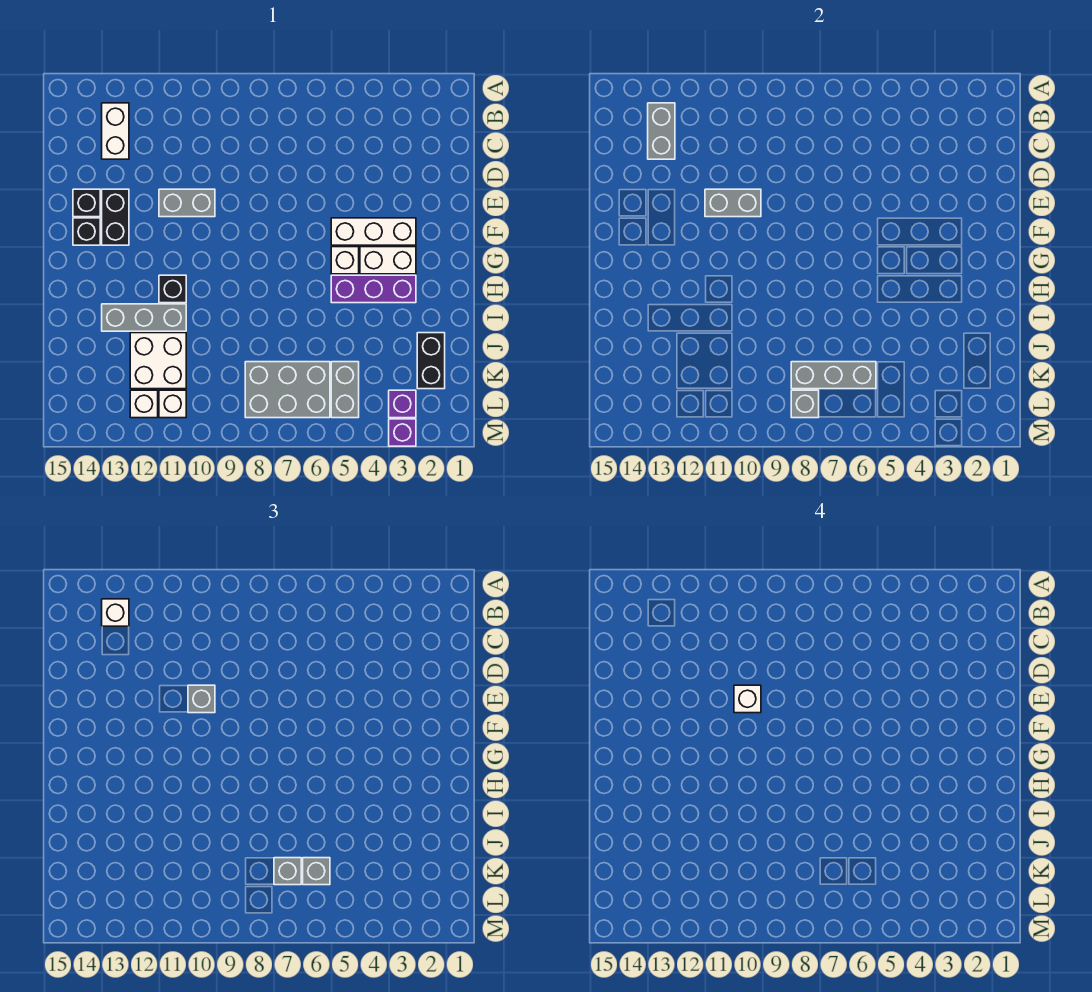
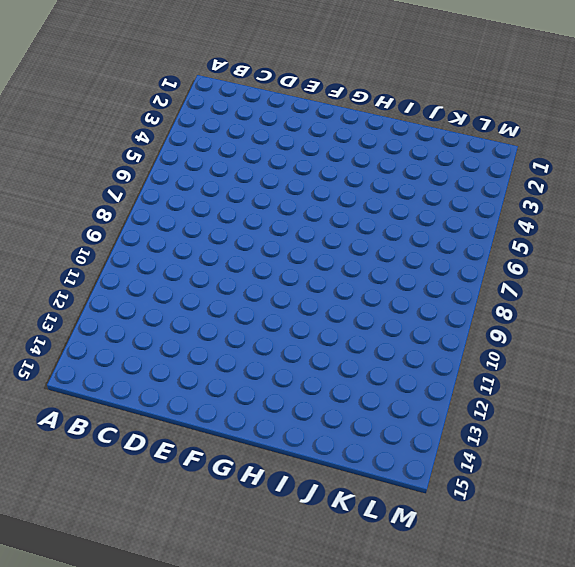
none -> white brick B13:C13 level 1
none -> grey brick E10:E11 level 1
none -> black brick E13:F13 level 1

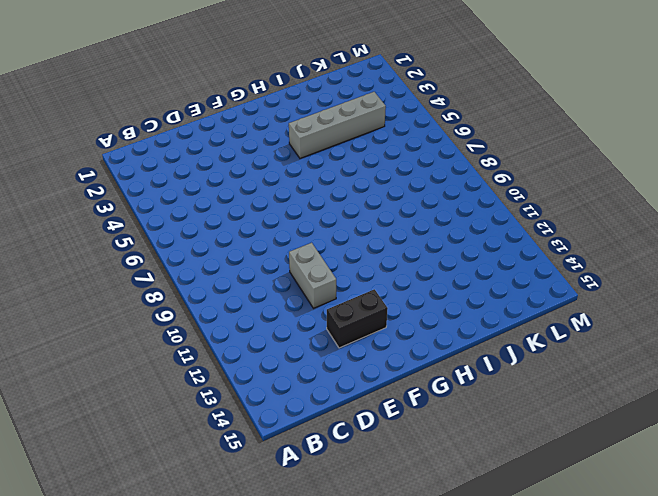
grey brick H4:K4 level 1 -> purple brick H3:H5 level 1
none -> white brick B13:C13 level 1
none -> black brick E14 level 1
none -> white brick F3:F5 level 1

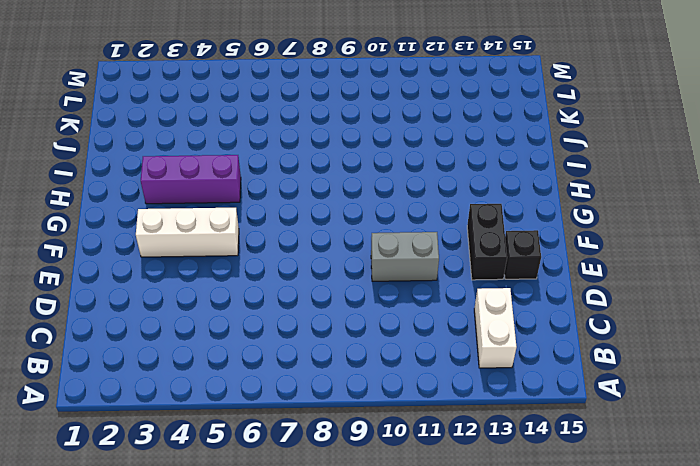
none -> black brick F14 level 1
none -> white brick G3:G4 level 1
none -> white brick G5 level 1

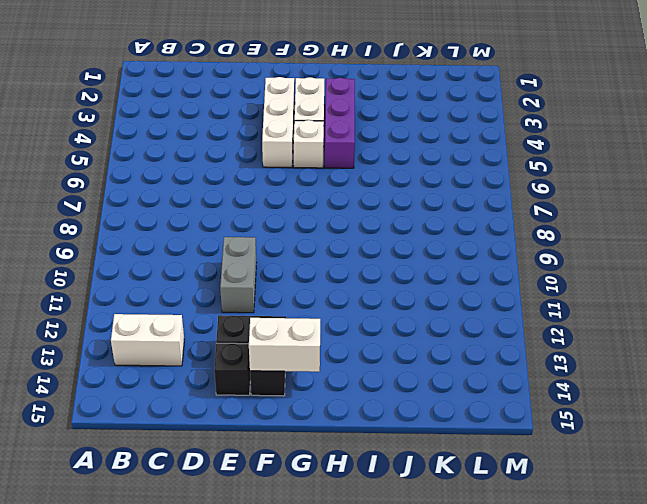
white brick F14:G14 level 2 -> none
none -> black brick H11 level 1
none -> grey brick I11:I13 level 1
none -> black brick J2:K2 level 1

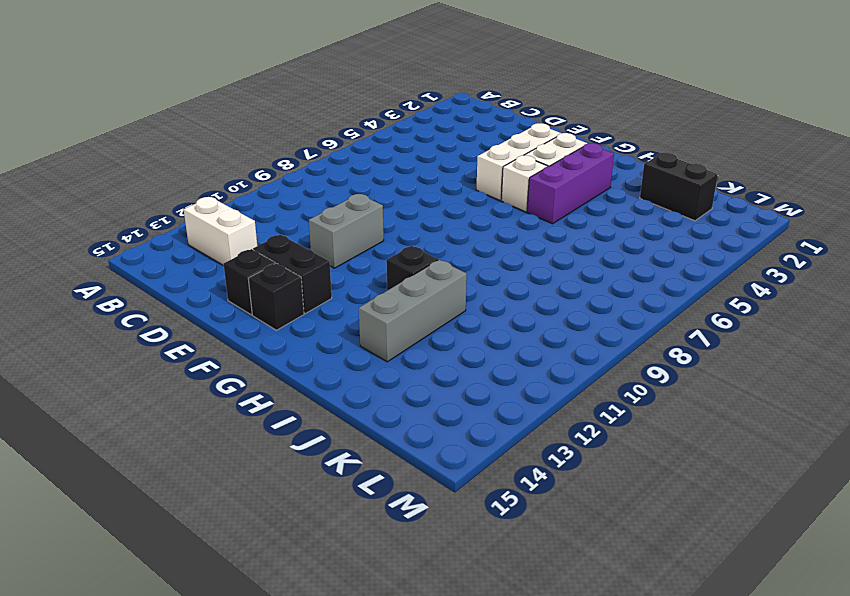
none -> white brick J11:K12 level 1
none -> grey brick K5:L5 level 1
none -> grey brick K6:L8 level 1

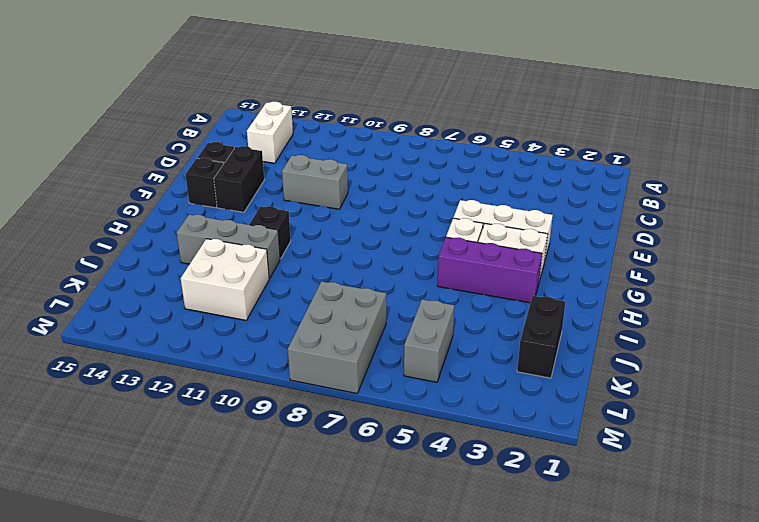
grey brick K7:M8 level 1 -> grey brick K6:L8 level 1
none -> purple brick L3 level 1
none -> white brick L11 level 1
none -> white brick L12 level 1

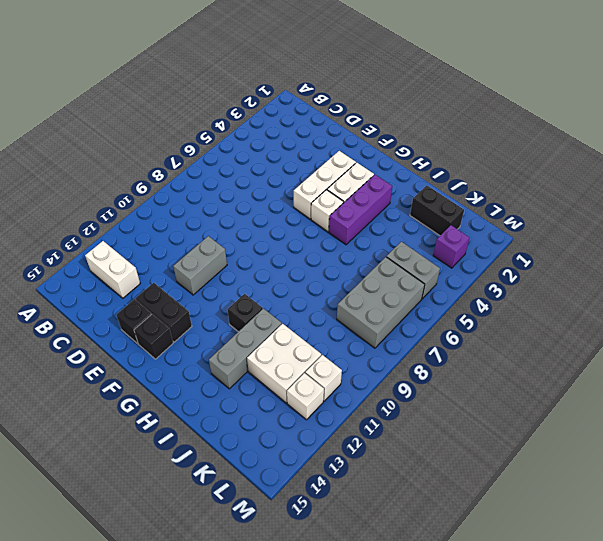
none -> purple brick M3 level 1
none -> grey brick B13:C13 level 2
none -> grey brick E10:E11 level 2

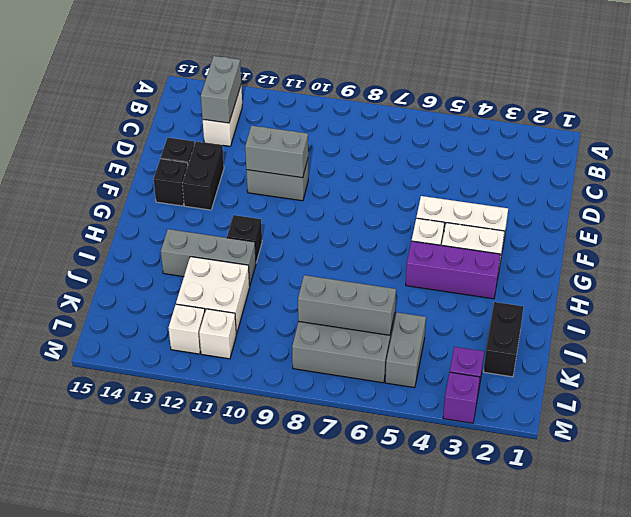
none -> grey brick L8 level 2
none -> white brick B13 level 3
none -> grey brick E10 level 3

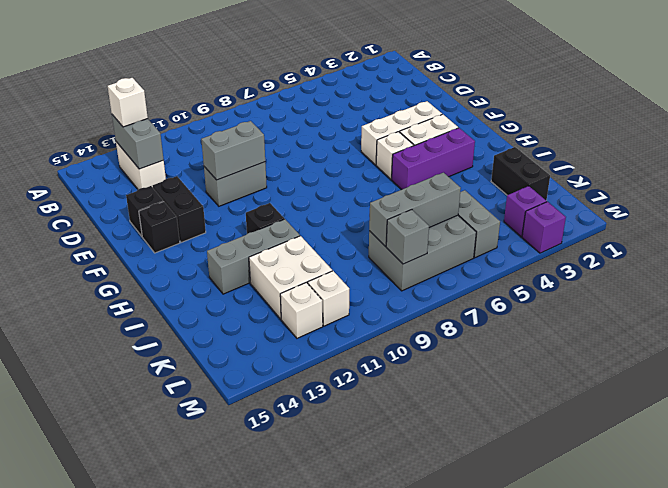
none -> grey brick E10 level 3
none -> grey brick K6 level 3
none -> grey brick K7 level 3

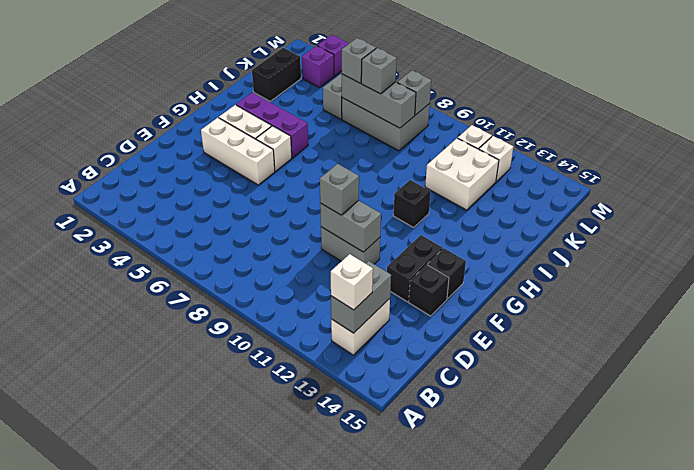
none -> grey brick I11:I13 level 1
none -> white brick E10 level 4

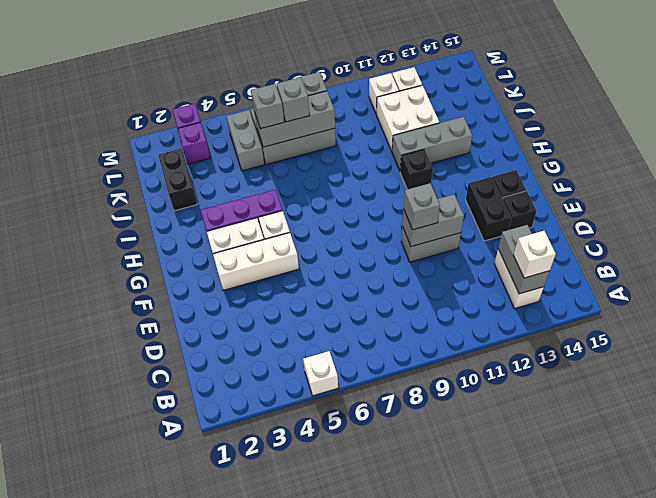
white brick A5 level 1 -> white brick E10 level 4

